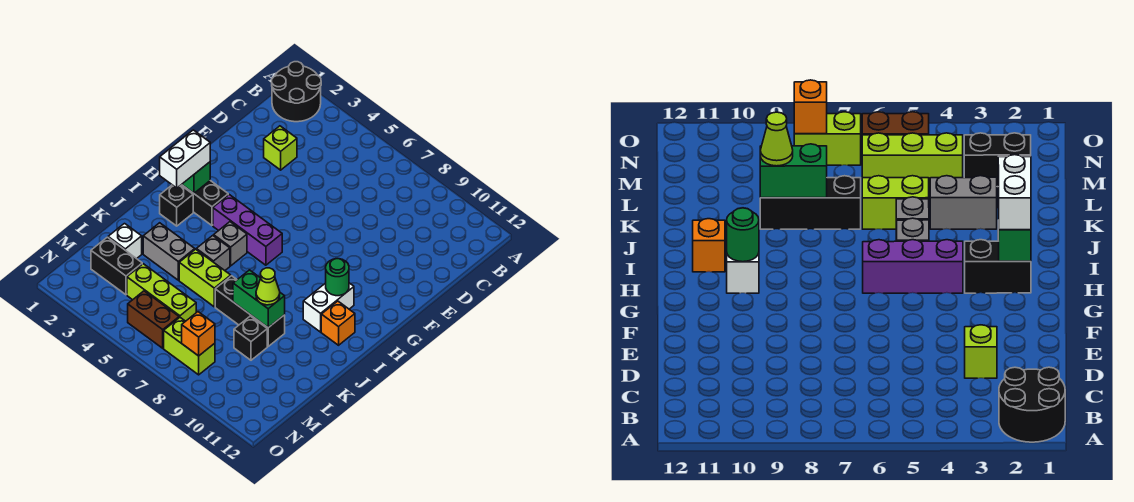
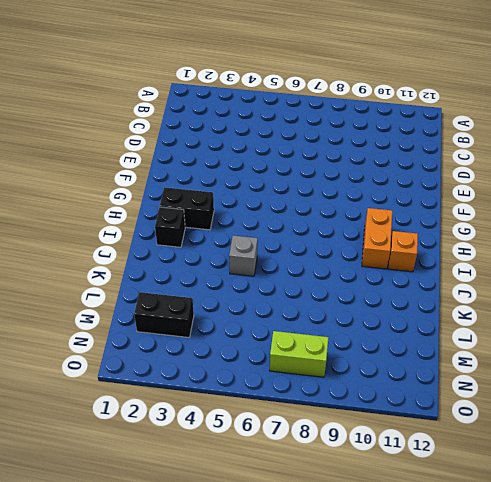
orange brick H10:I10 level 1 -> white brick H10:I10 level 1
none -> black round brick A1:B2 level 1
none -> lime brick D3 level 1
none -> purple brick H4:H6 level 1

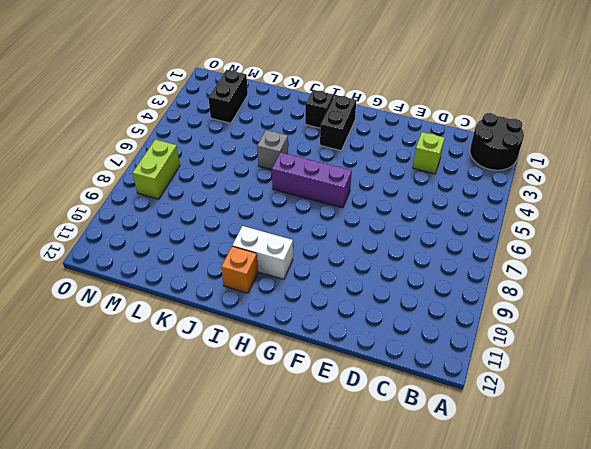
purple brick G6:I6 level 1 -> purple brick H4:H6 level 1
none -> grey brick I5 level 1
none -> grey brick K3:K4 level 1
none -> lime brick K5:K6 level 1

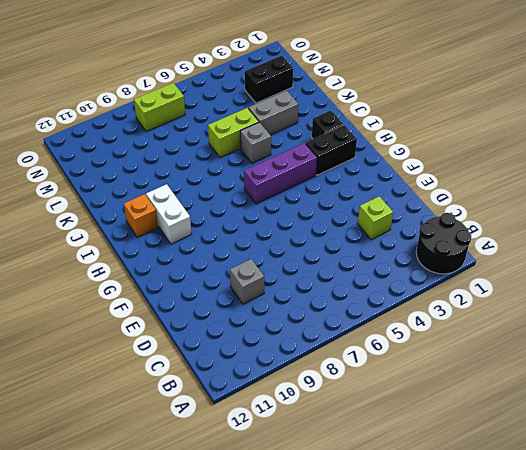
grey brick D9 level 1 -> grey brick I5 level 1
none -> black brick K7:K9 level 1
none -> white brick L2 level 1
none -> black brick L9 level 1

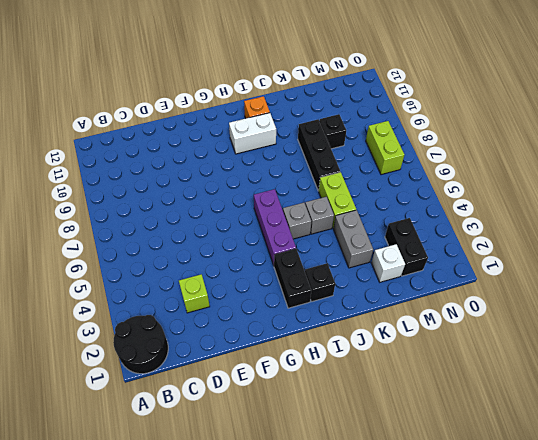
none -> lime brick M4:M6 level 1
none -> brown brick N5:N6 level 1
none -> green brick H2 level 2

